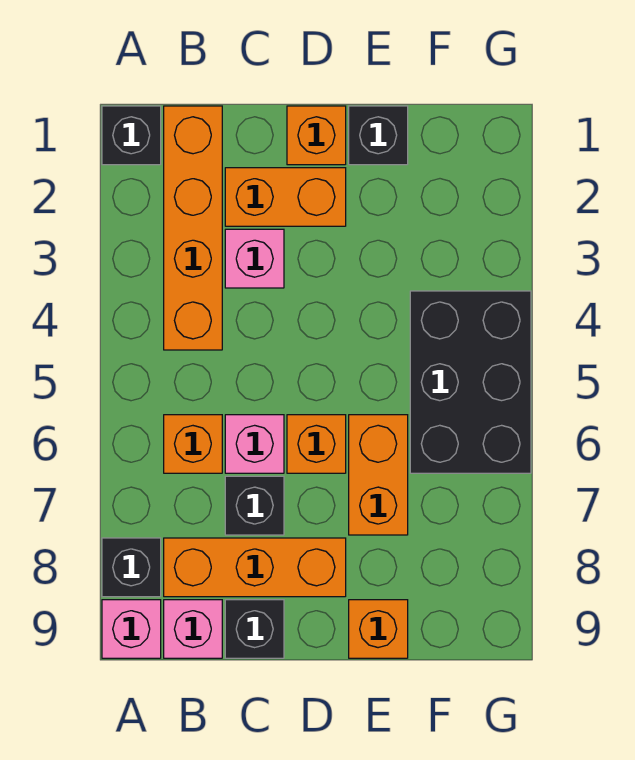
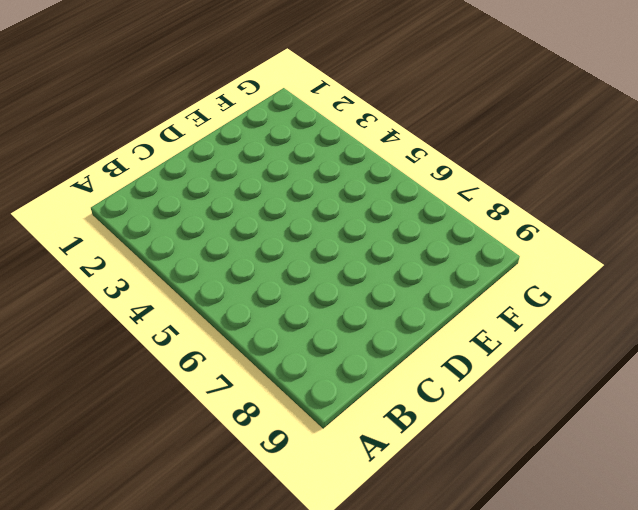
none -> black brick A1 level 1
none -> black brick A8 level 1
none -> pink brick A9 level 1

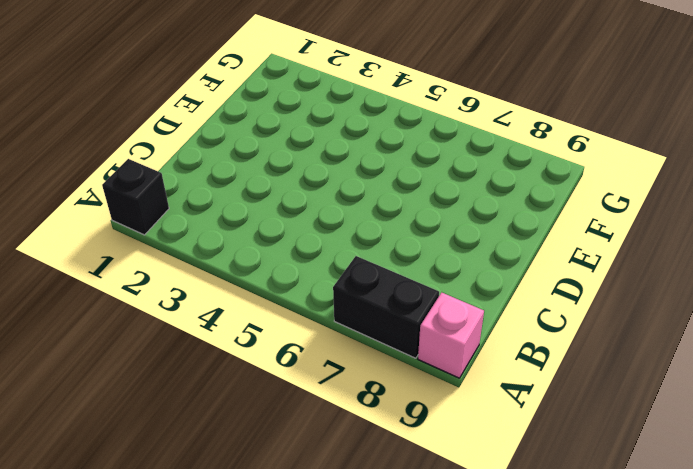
black brick A7:A8 level 1 -> black brick A8 level 1
none -> orange brick B1:B4 level 1
none -> orange brick B6 level 1
none -> orange brick B8:D8 level 1

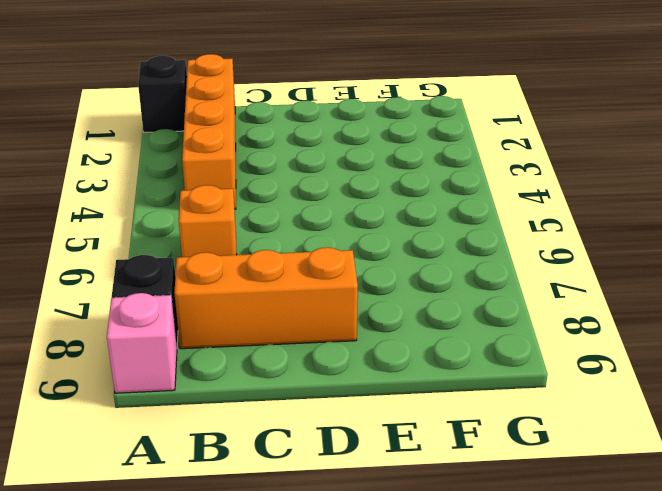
none -> pink brick B9 level 1
none -> orange brick C2:D2 level 1
none -> pink brick C3 level 1

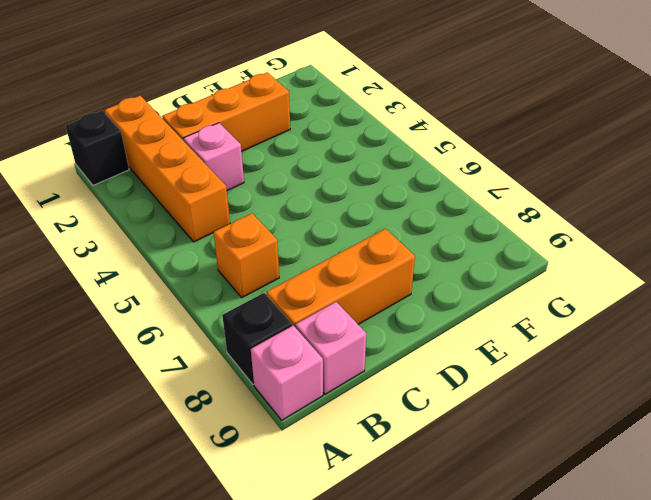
orange brick C2:E2 level 1 -> orange brick C2:D2 level 1
none -> pink brick C6 level 1
none -> black brick C7 level 1
none -> black brick C9 level 1

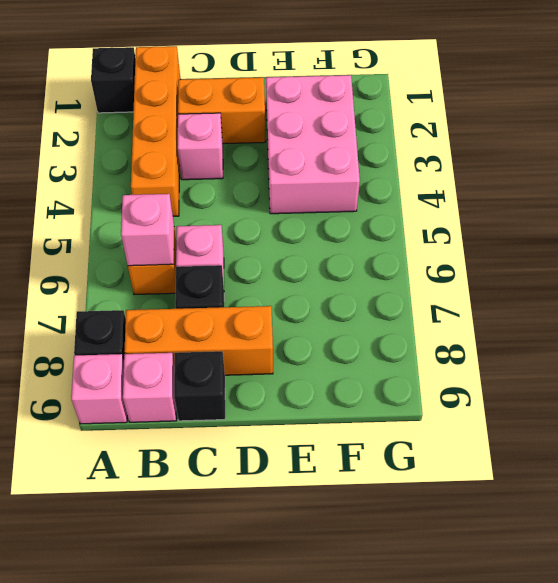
pink brick B6 level 2 -> none
pink brick E2:F4 level 1 -> black brick F4:G6 level 1
none -> orange brick D1 level 1
none -> orange brick D6 level 1
none -> black brick E1 level 1

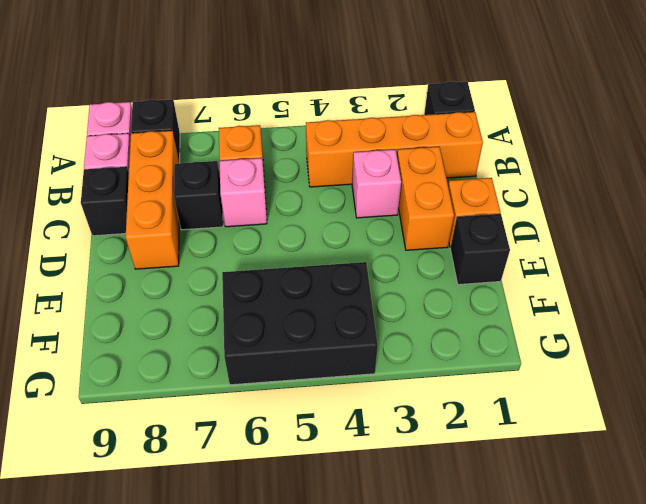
none -> orange brick D6 level 1
none -> orange brick E6:E7 level 1
none -> orange brick E9 level 1

